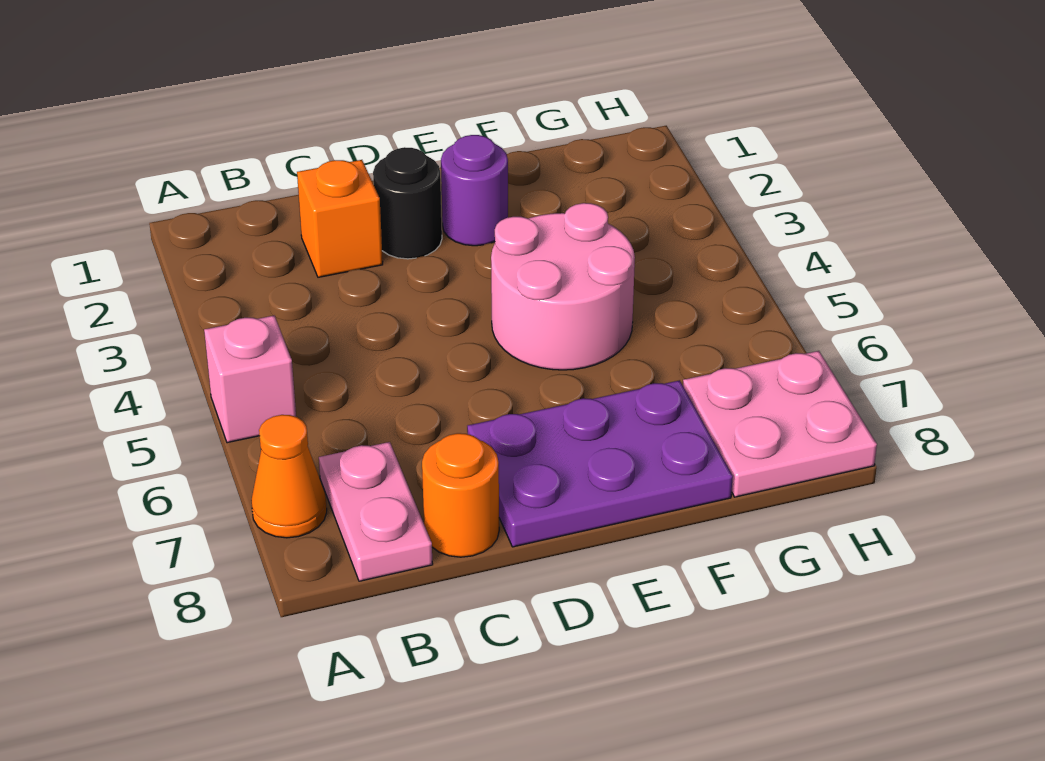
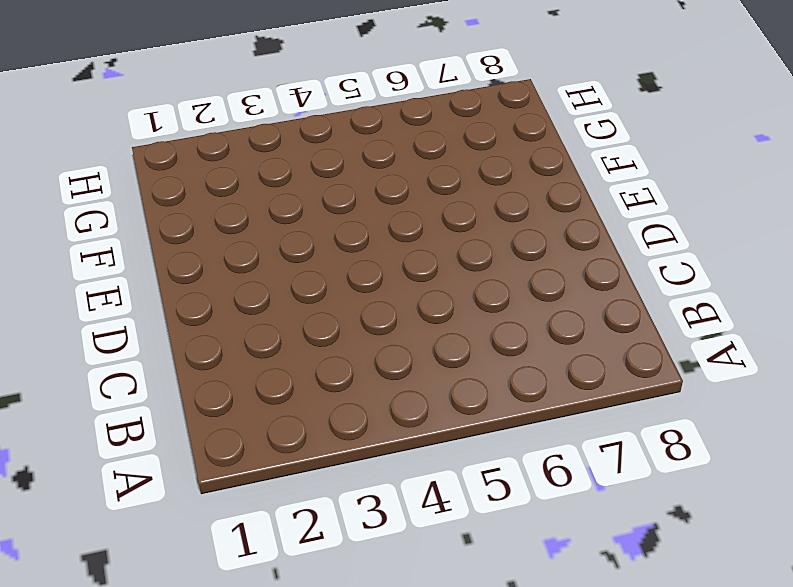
none -> pink brick A5 level 1
none -> orange cone A7 level 1

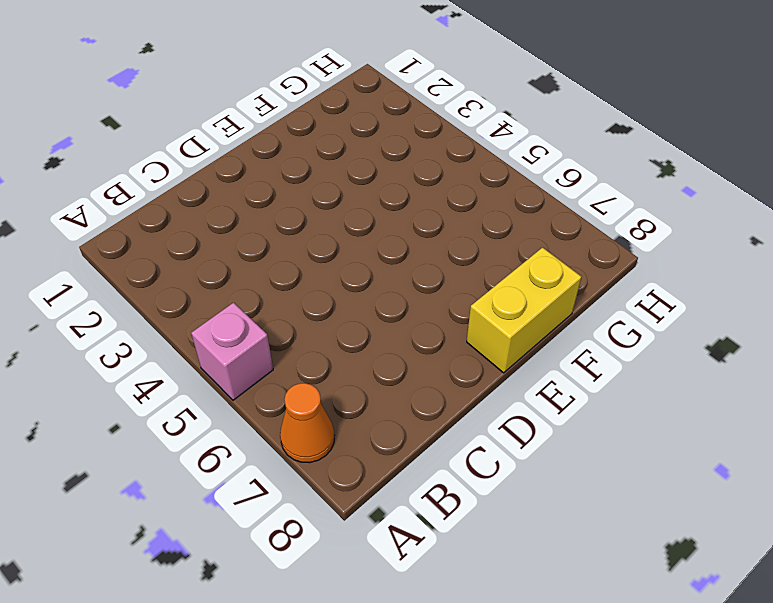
yellow brick E8:F8 level 1 -> purple plate D7:F8 level 1
none -> pink plate B7:B8 level 1
none -> orange brick C2 level 1

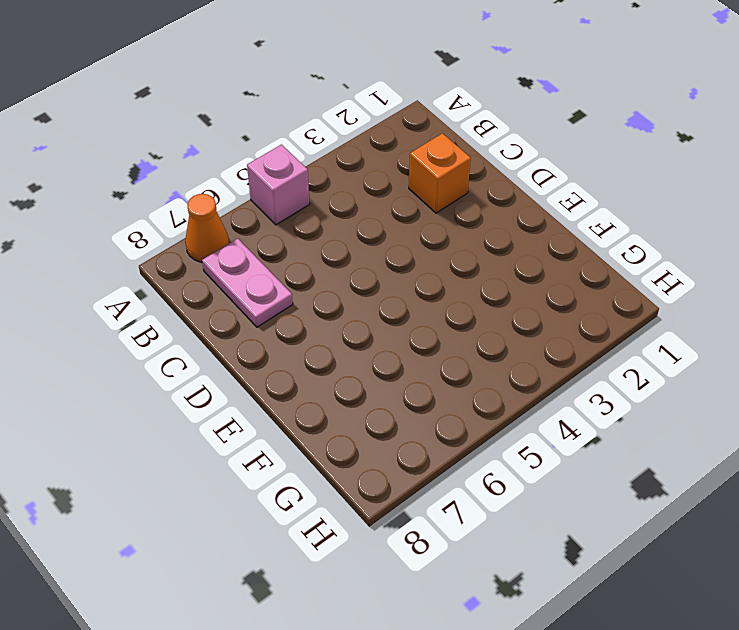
pink plate B7:C7 level 1 -> pink plate B7:B8 level 1
none -> orange round brick C8 level 1
none -> black round brick D2 level 1

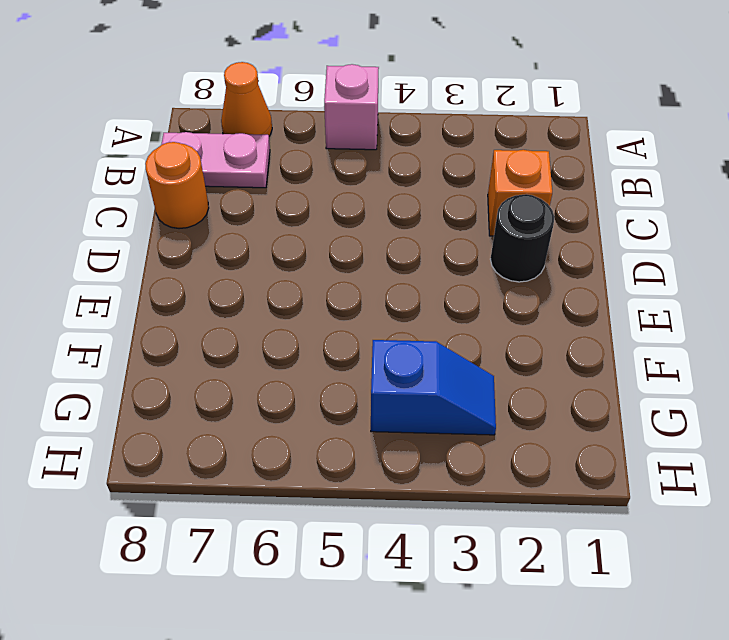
blue slope G3:G4 level 1 top 4 -> none
none -> purple plate D7:F8 level 1
none -> purple round brick E2 level 1

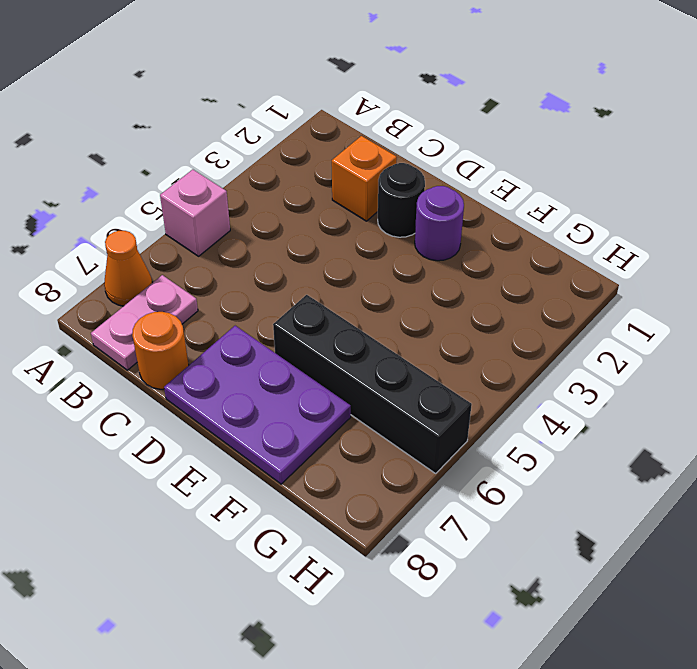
black brick E6:H6 level 1 -> none
none -> pink round brick E4:F5 level 1
none -> pink plate G7:H8 level 1

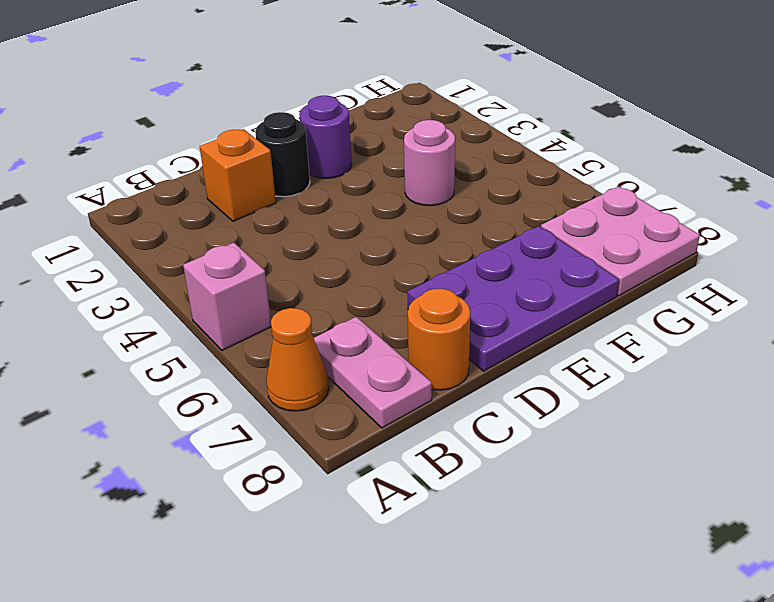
pink round brick F4 level 1 -> pink round brick E4:F5 level 1

